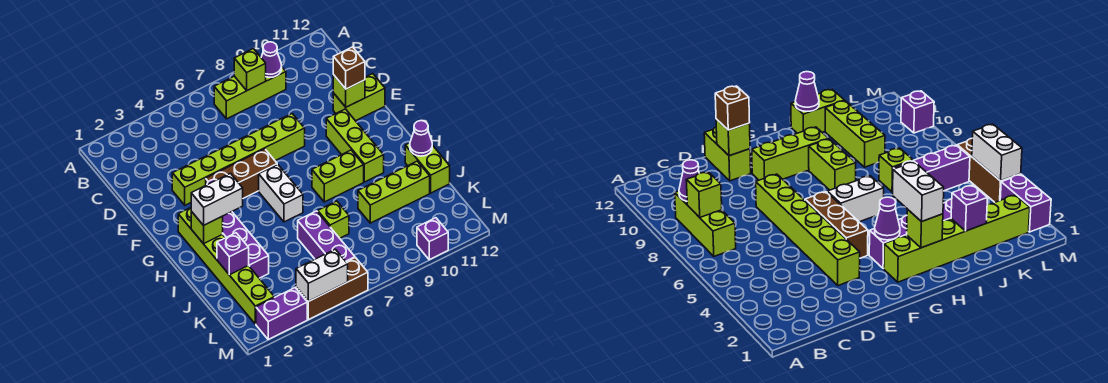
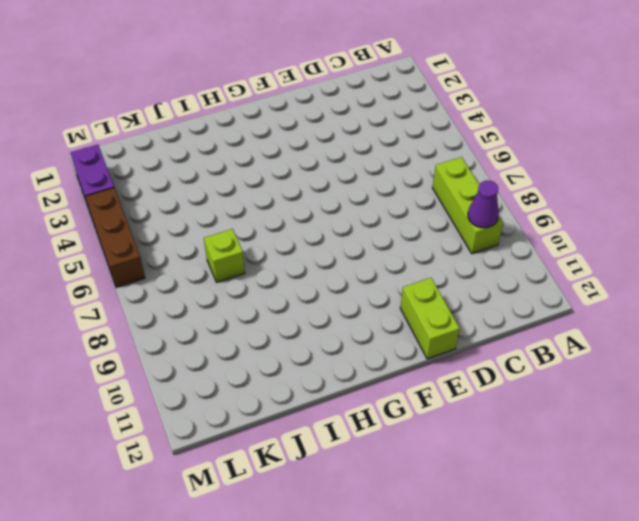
none -> lime brick E3:E8 level 1
none -> brown brick F4:F6 level 1
none -> lime brick F10:H10 level 1

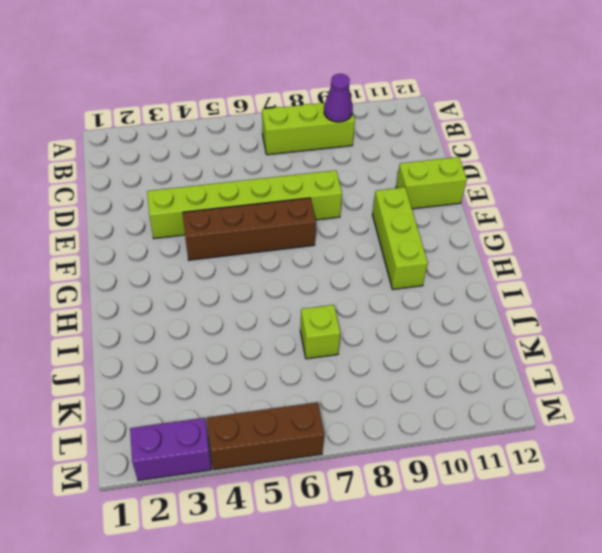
brown brick F4:F7 level 1 -> brown brick F4:F6 level 1
none -> lime brick G2:L2 level 1
none -> purple brick G3:J3 level 1
none -> white brick G6:H6 level 1

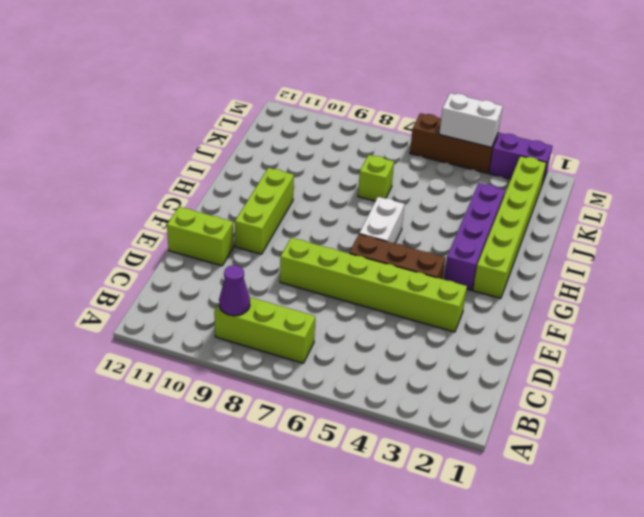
none -> lime brick H8:H9 level 1
none -> lime brick I12:J12 level 1
none -> purple brick J6:L6 level 1

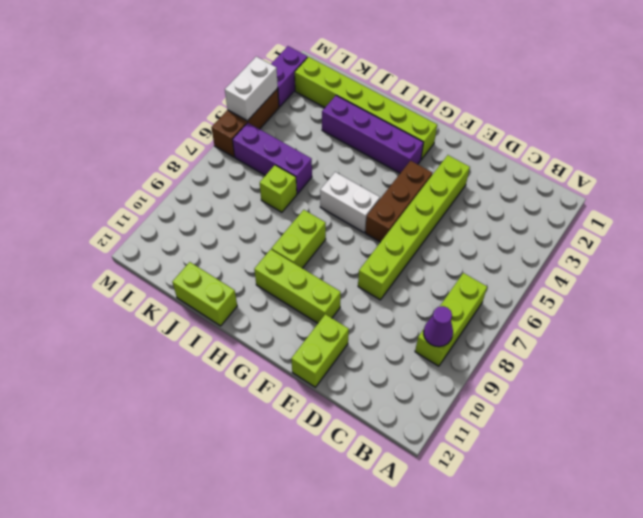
none -> lime brick J9:J11 level 1
none -> purple brick M10 level 1
none -> lime brick B8 level 2

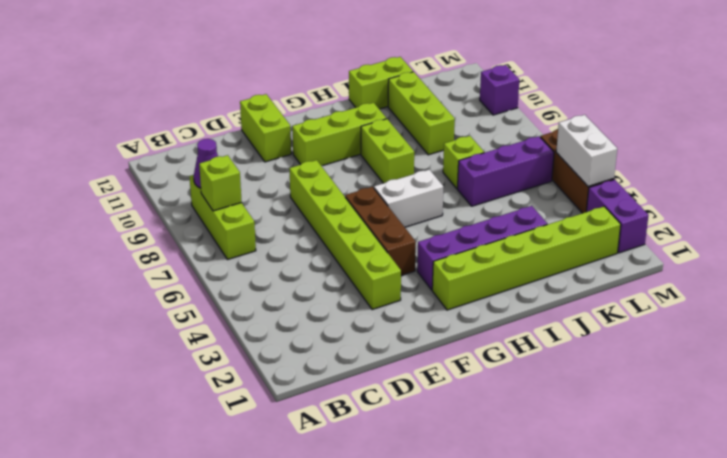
none -> lime brick E11 level 2
none -> purple cone G3 level 2
none -> lime brick H2 level 2

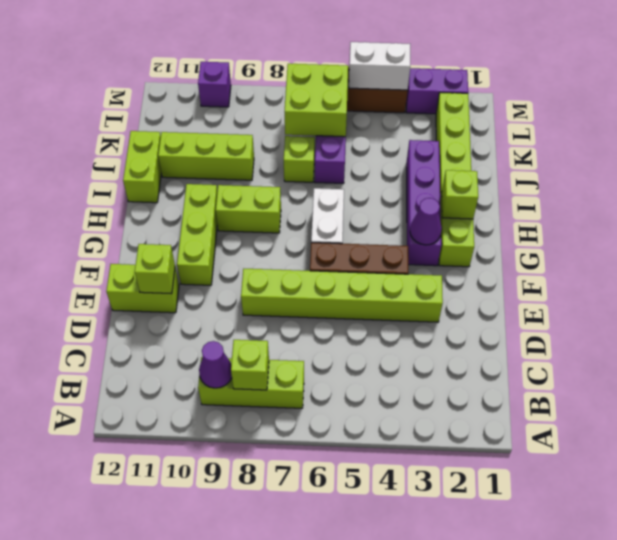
lime brick K6:L7 level 2 -> none
none -> purple cone I12 level 2
none -> purple brick J2 level 2
none -> brown brick E11 level 3

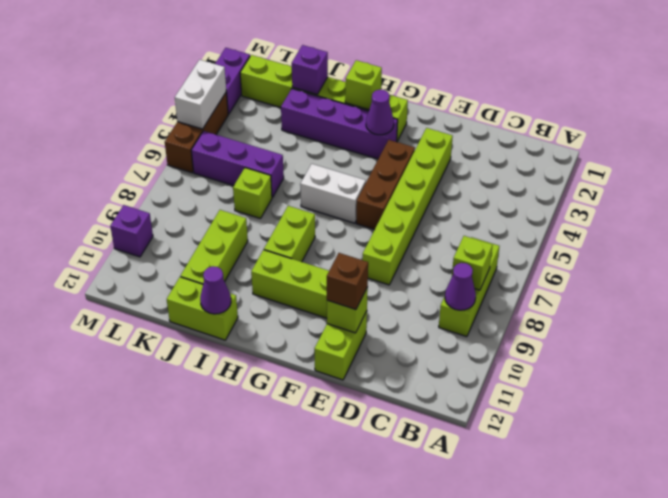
none -> white brick H2:H3 level 3

